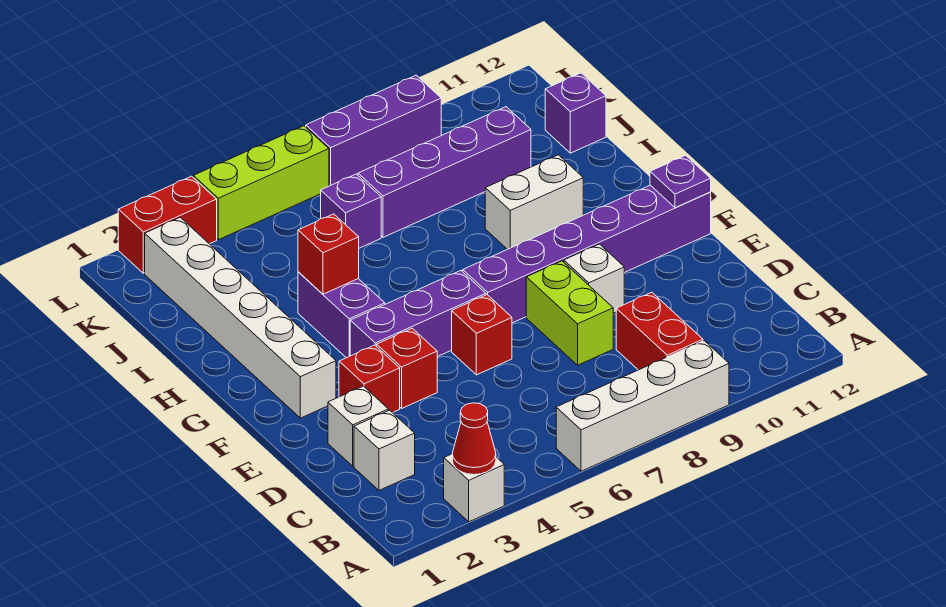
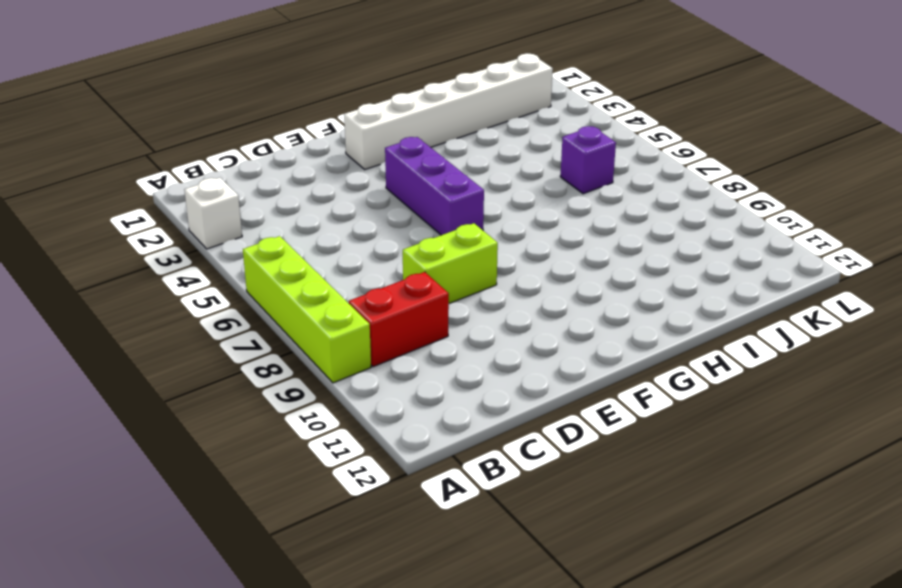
lime brick A6:A9 level 1 -> white brick A6:A9 level 1
none -> white brick C2 level 1
none -> white brick D2 level 1
none -> red brick E3 level 1

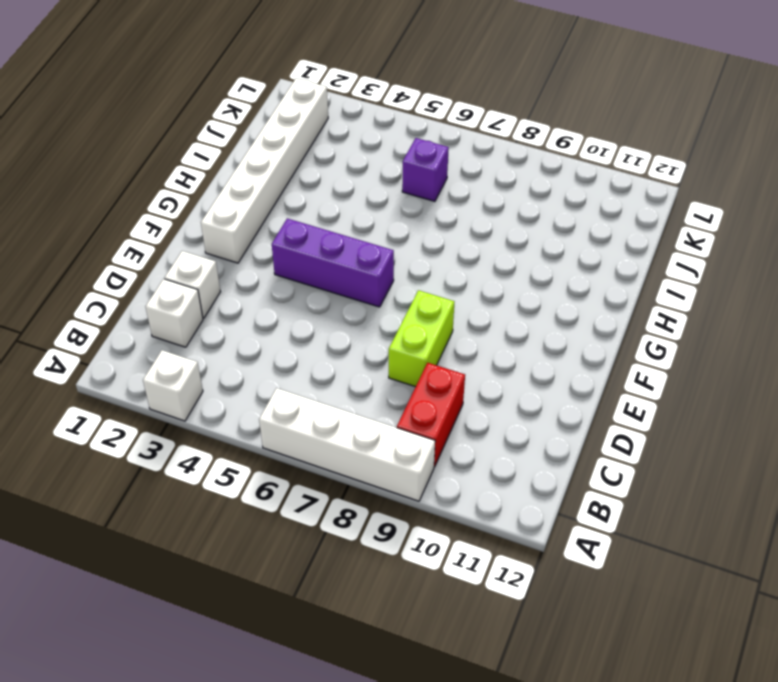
none -> red brick E3 level 1
none -> red brick E4 level 1
none -> red brick E6 level 1

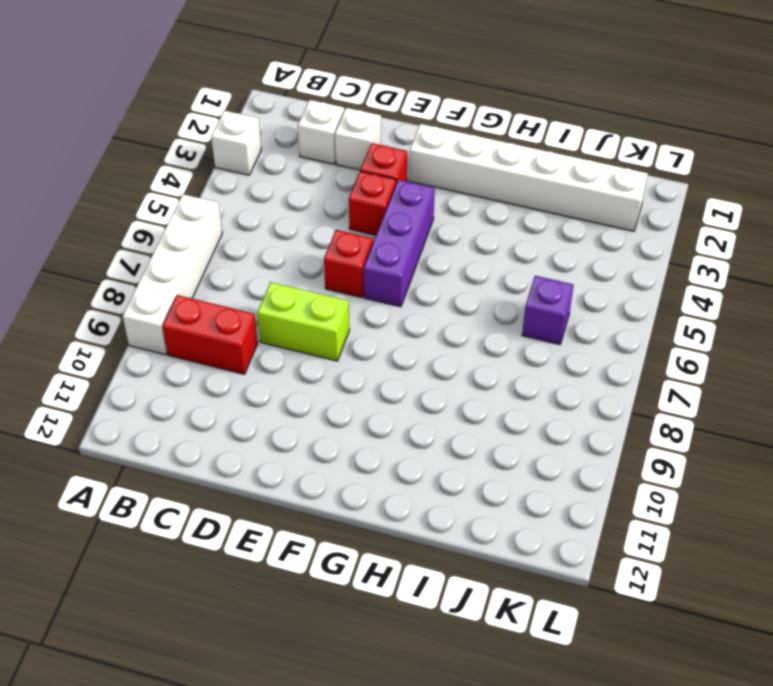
none -> white brick E9 level 1
none -> purple brick F7:F12 level 1
none -> purple brick G4:H4 level 1

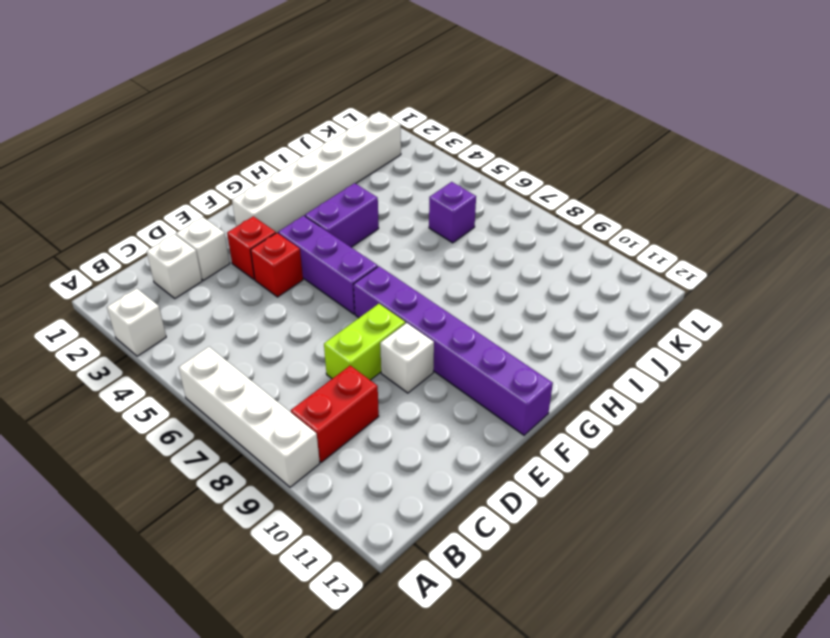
none -> red brick E6 level 1
none -> white brick H9:H10 level 1
none -> purple brick J7:J10 level 1

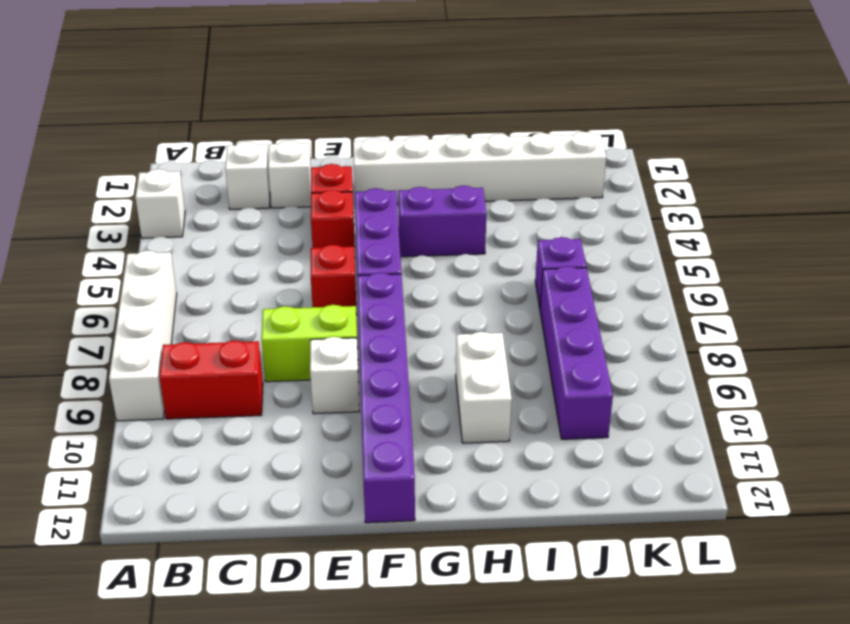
none -> purple brick J12 level 1
none -> red brick L2:L3 level 1
none -> lime brick L4:L6 level 1

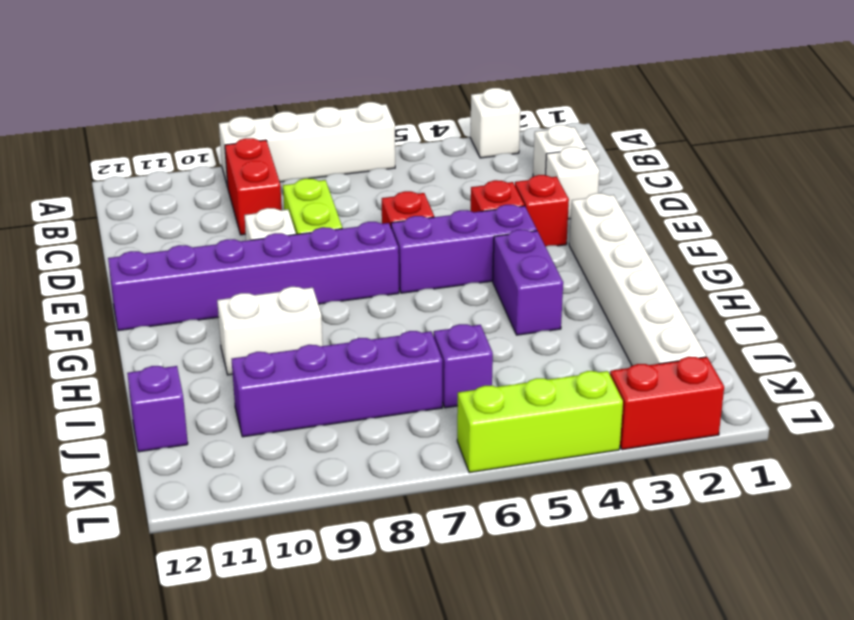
none -> purple brick L7:L9 level 1
none -> red cone A3 level 2
none -> purple plate F12 level 2

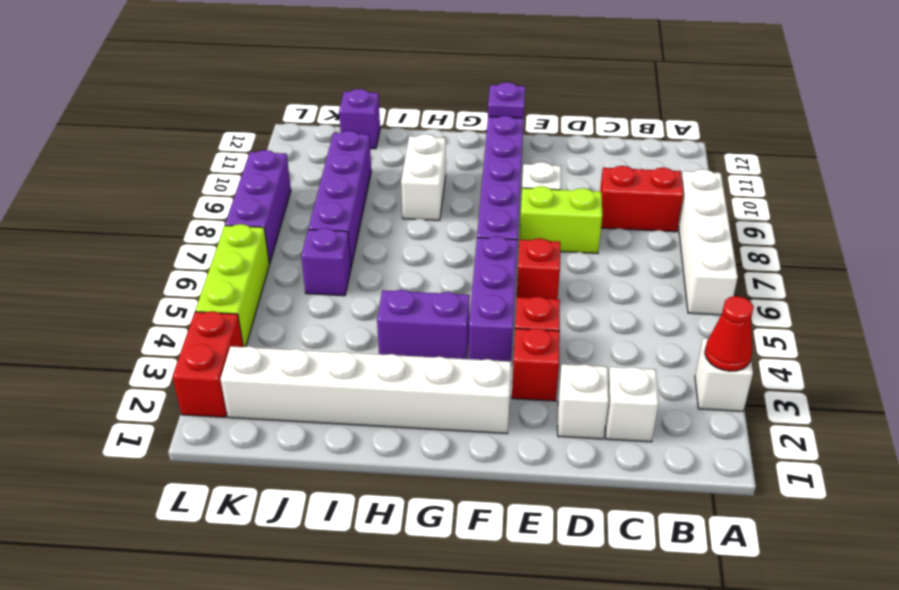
none -> red brick H4 level 2

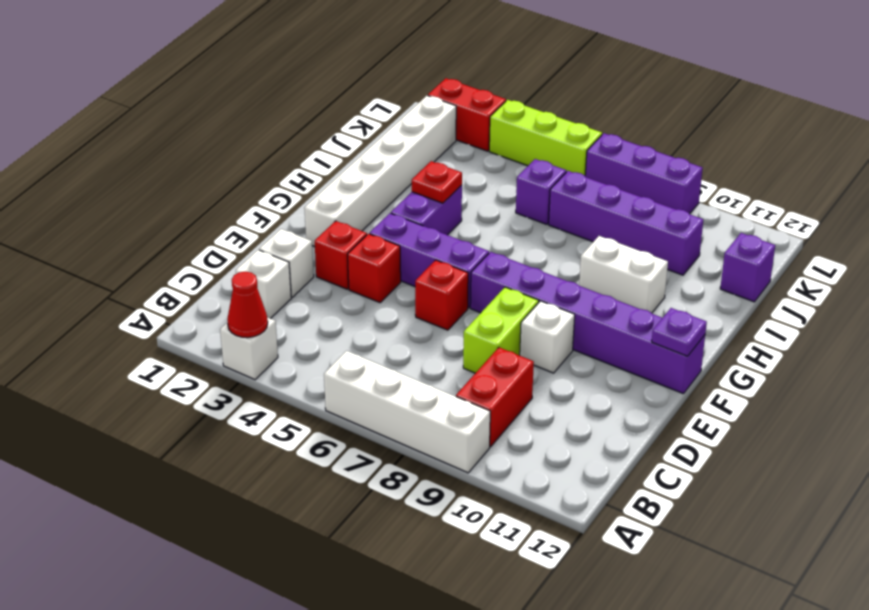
red plate H4 level 2 -> red brick H4 level 2

